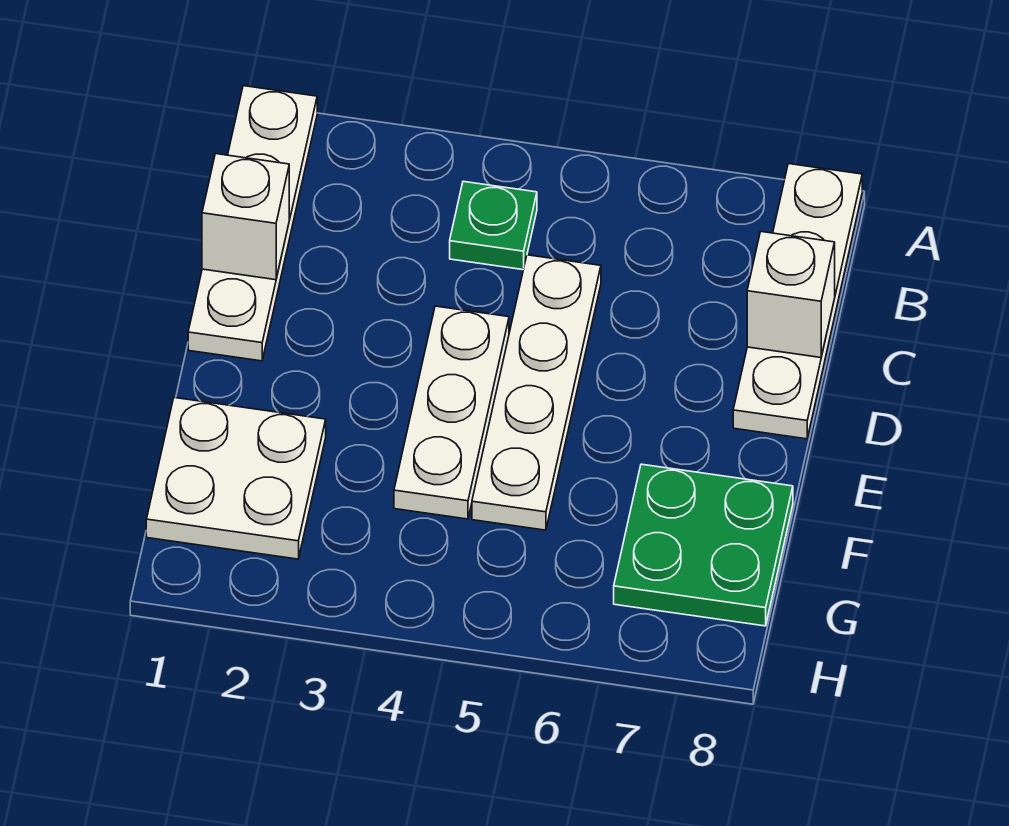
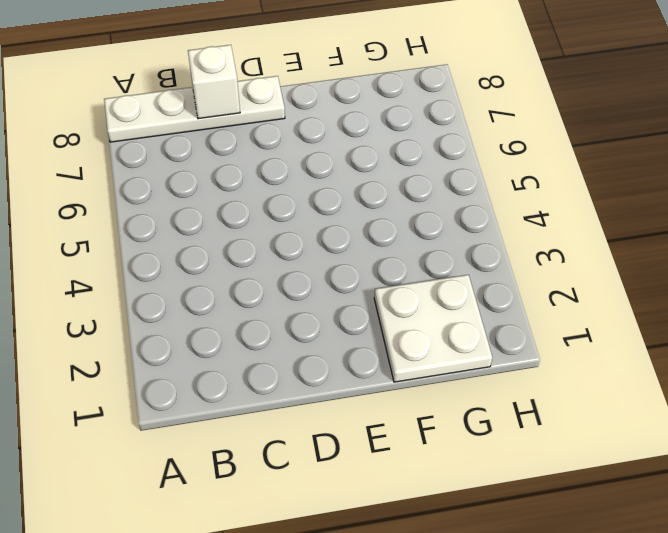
none -> white plate A1:D1 level 1
none -> green plate B4 level 1

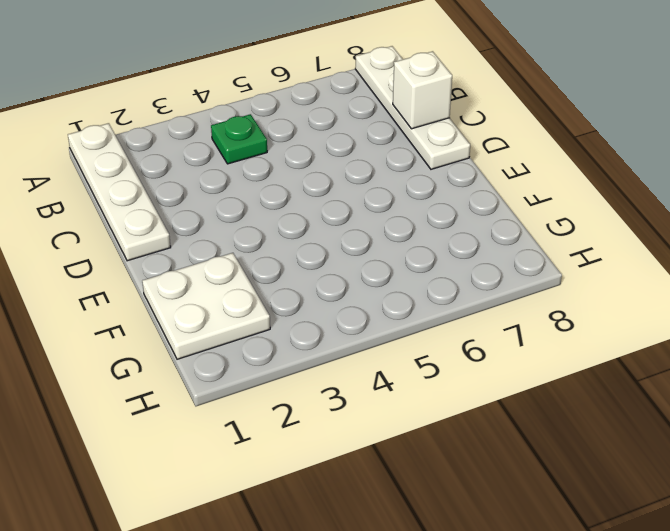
none -> white plate C5:F5 level 1
none -> white plate D4:F4 level 1

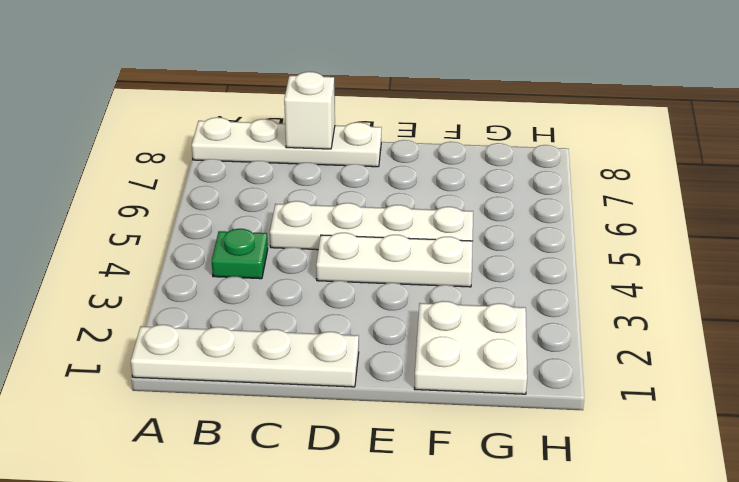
none -> green plate F7:G8 level 1
none -> white brick C1 level 2

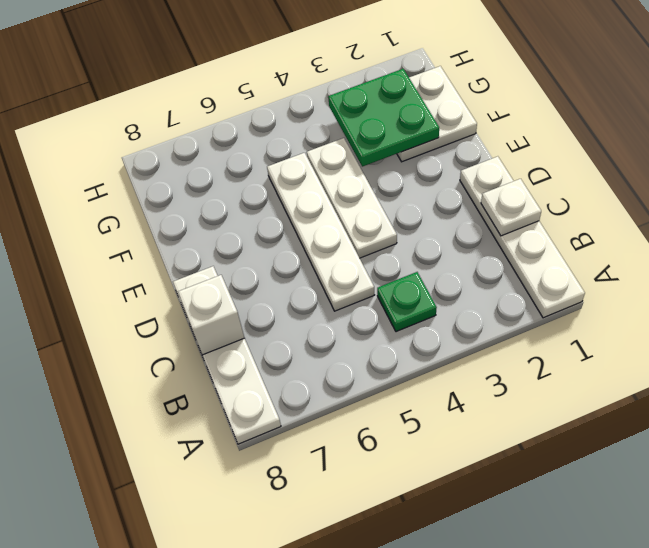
white plate C1 level 2 -> white brick C1 level 2
green plate F2:G3 level 2 -> green plate F7:G8 level 1

